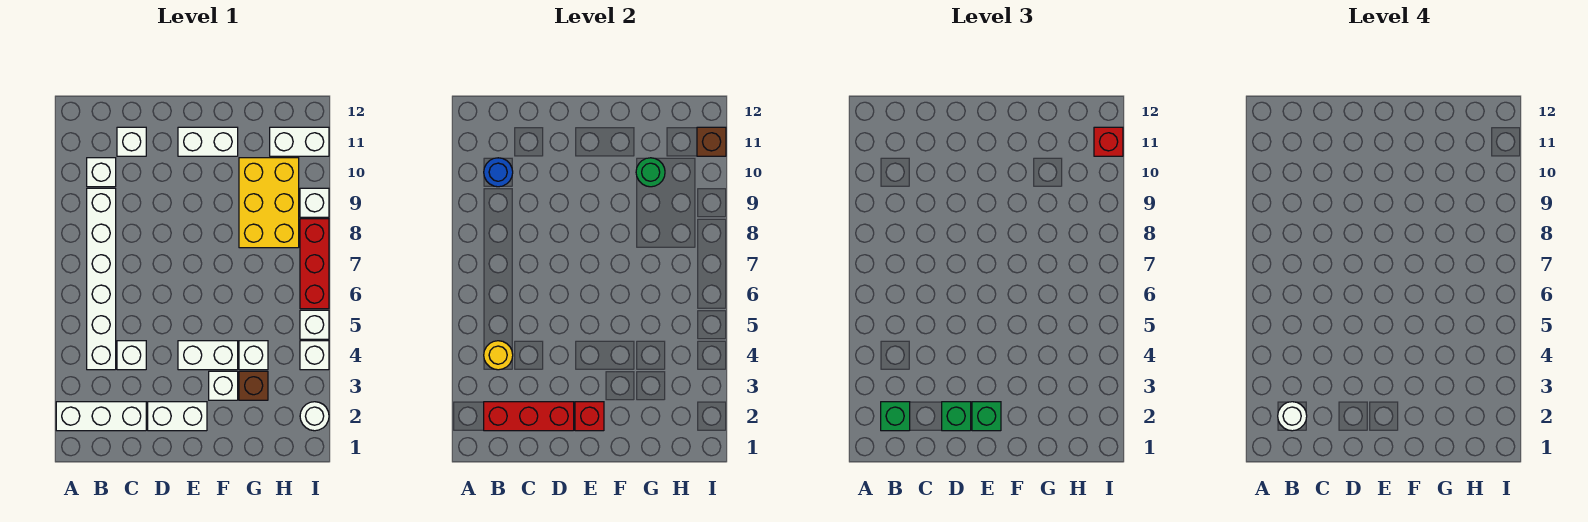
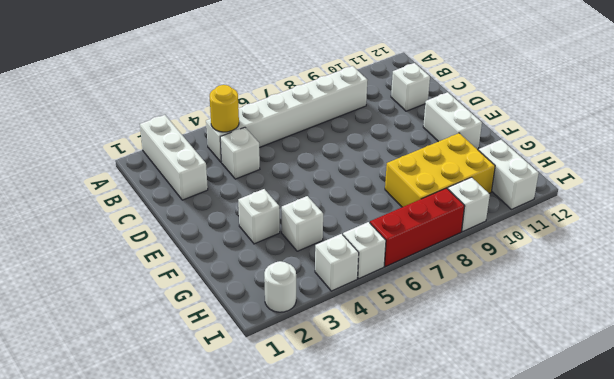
none -> white brick B10 level 1
none -> white brick D2:E2 level 1
none -> white brick E4:F4 level 1

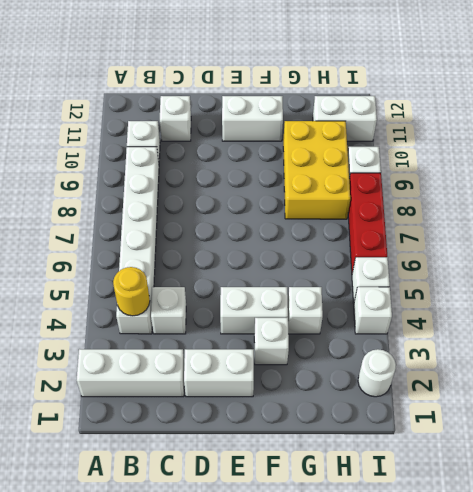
none -> brown brick G3 level 1
none -> red brick B2:D2 level 2
none -> blue round brick B10 level 2

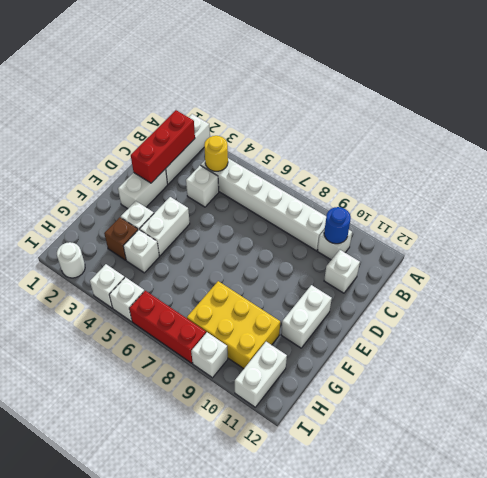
none -> red brick E2 level 2
none -> green round brick G10 level 2
none -> brown brick I11 level 2

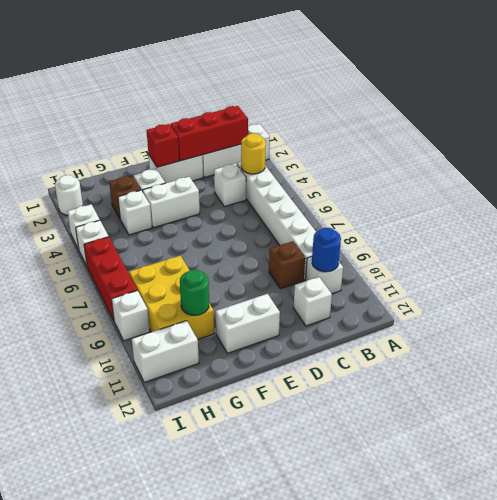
brown brick C9 level 1 -> brown brick I11 level 2
none -> green brick B2 level 3
none -> green brick D2 level 3
none -> green brick E2 level 3

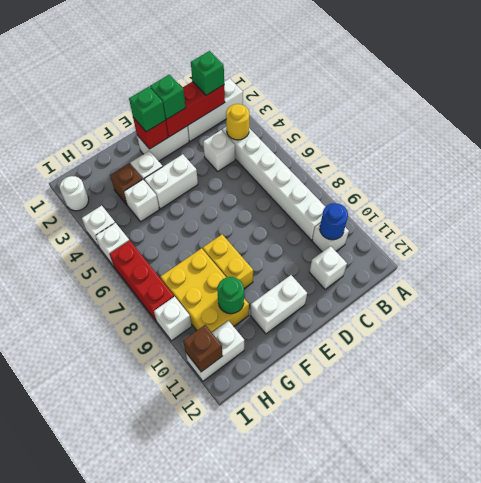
yellow brick F8:F9 level 1 -> none
none -> red brick I11 level 3
none -> white round brick B2 level 4

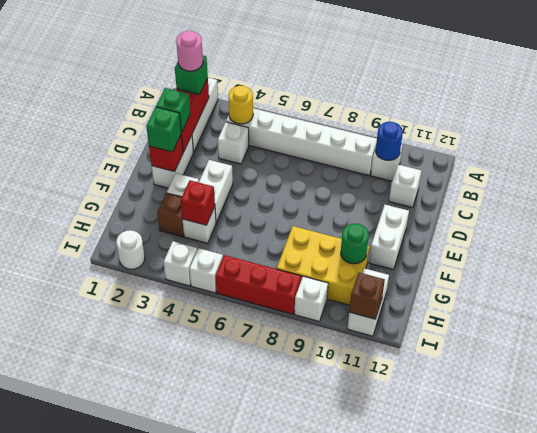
pink round brick B2 level 4 -> white round brick B2 level 4
red brick G4 level 2 -> red brick I11 level 3

